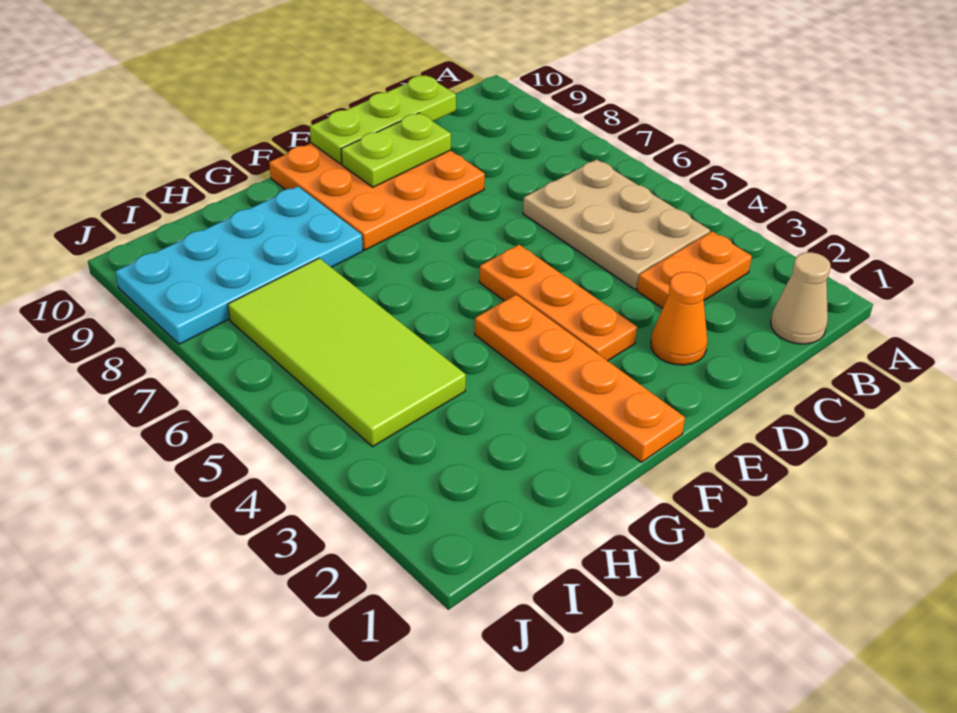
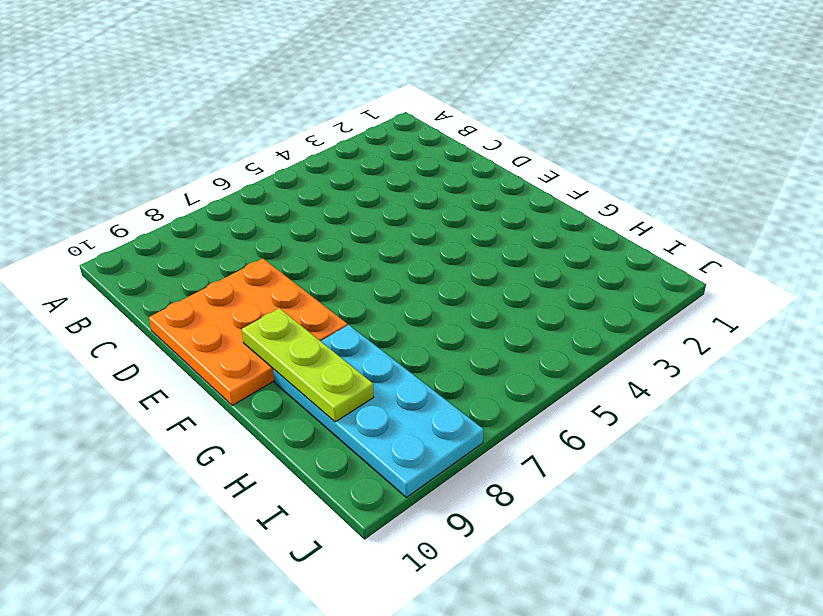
lime plate F9:H9 level 2 -> lime plate C10:E10 level 2
none -> tan cone B1 level 1
none -> orange plate B3:C3 level 1

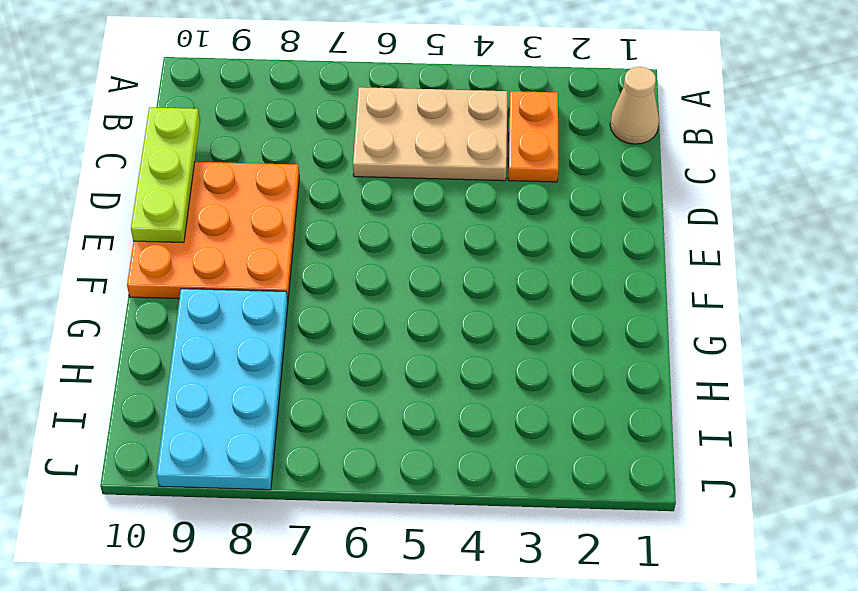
none -> orange cone D2 level 1
none -> orange plate E3:E5 level 1

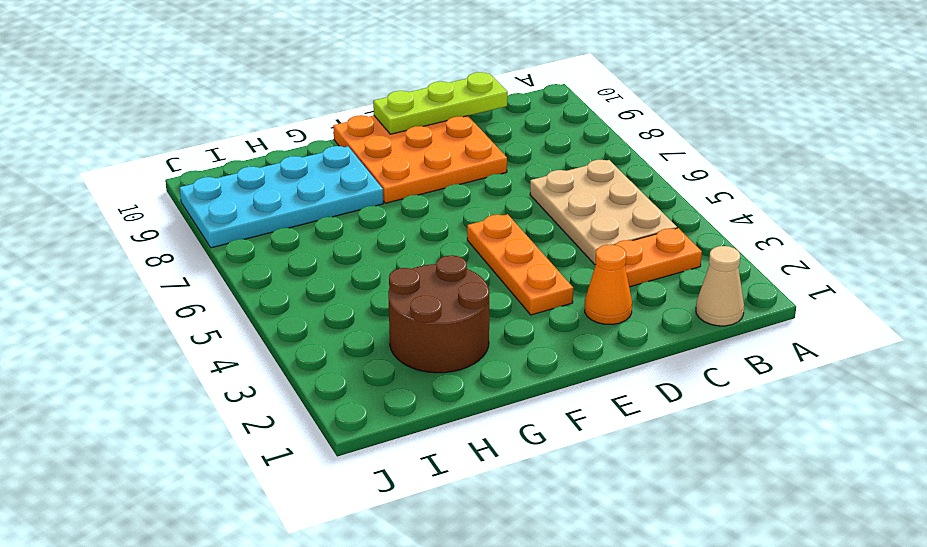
brown round brick G2:H3 level 1 -> none
none -> orange plate F1:F4 level 1
none -> lime tile H4:I7 level 1

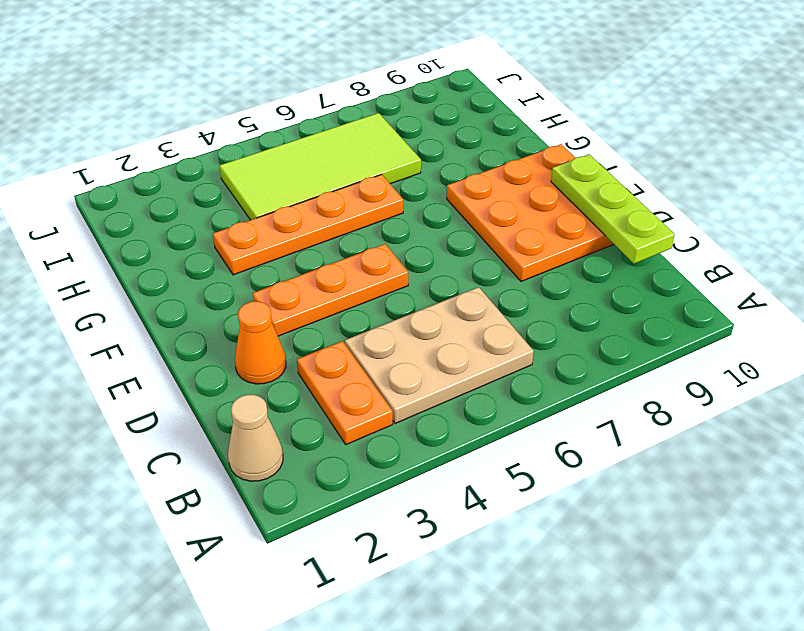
orange plate G3:G6 level 1 -> orange plate F1:F4 level 1
none -> cyan plate G8:J9 level 1
none -> lime plate D9:E9 level 2

